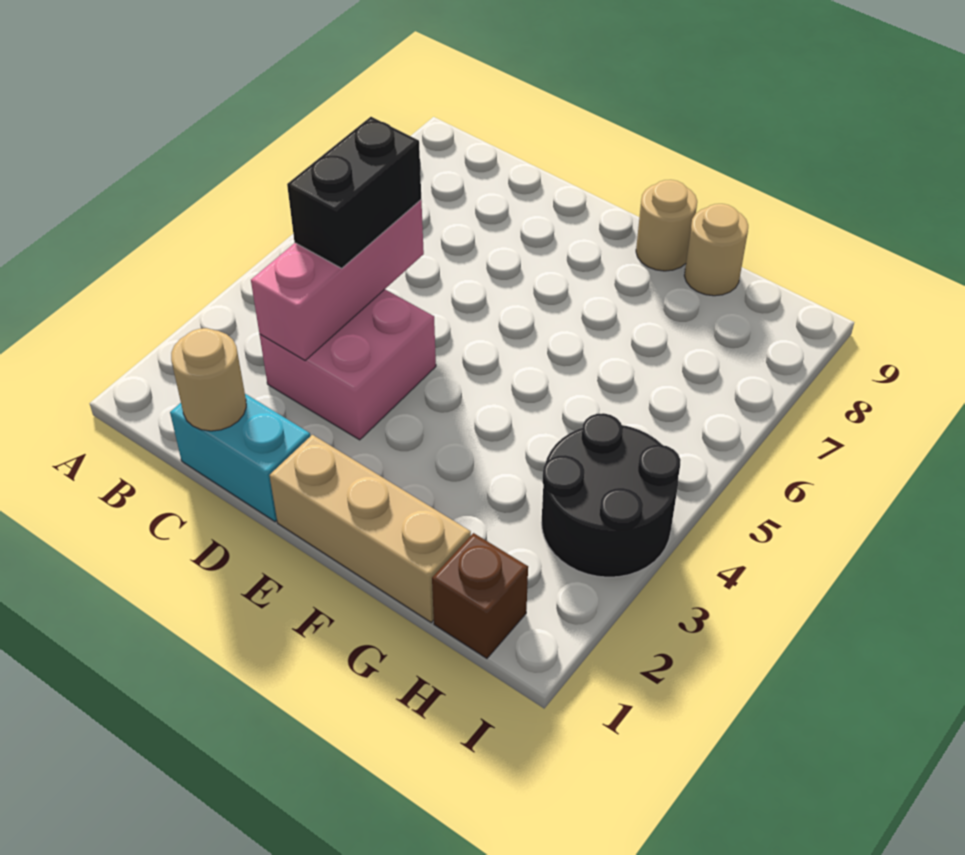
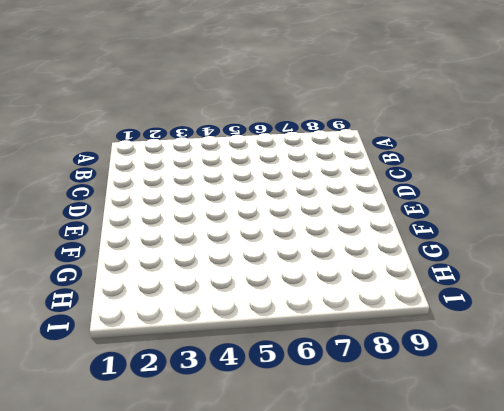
none -> cyan brick C1:D1 level 1
none -> pink brick C3:D4 level 1

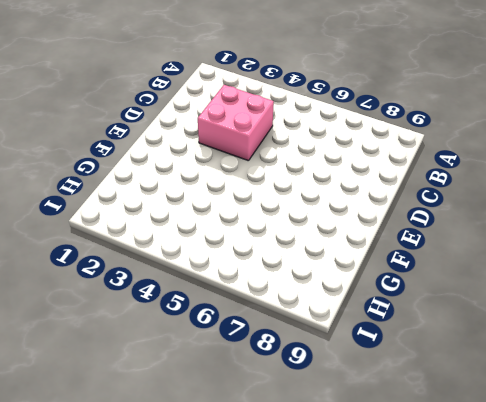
none -> cyan brick C1:D1 level 1
none -> tan brick E1:G1 level 1

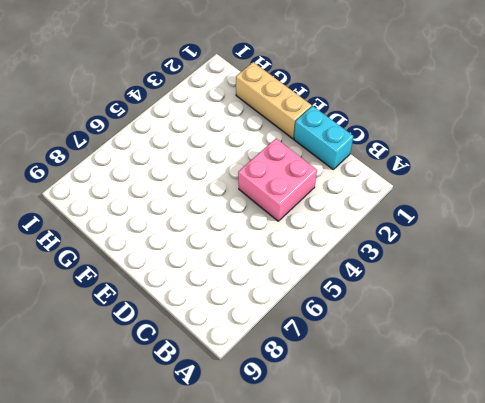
none -> tan round brick F9 level 1
none -> tan round brick G9 level 1

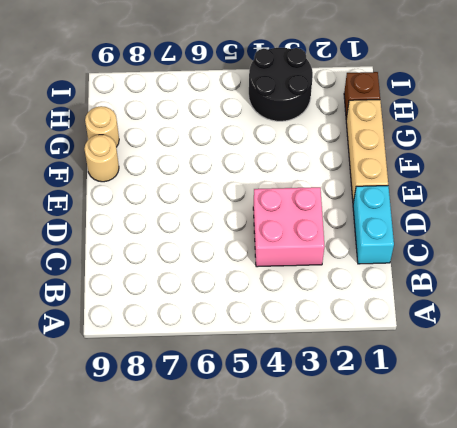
none -> tan round brick C1 level 2
none -> pink brick C3:C5 level 2

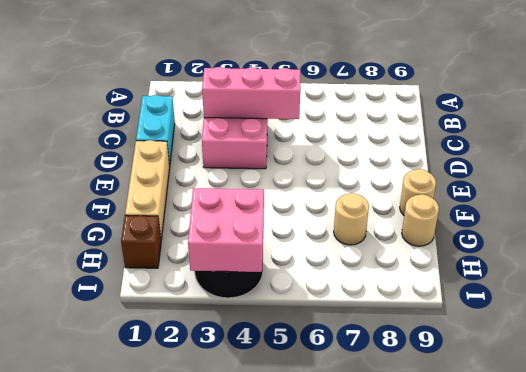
tan round brick G7 level 1 -> tan round brick C1 level 2
pink brick H3:I4 level 2 -> none
none -> black brick C4:C5 level 3

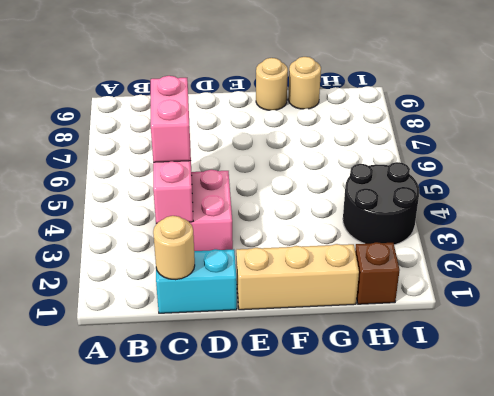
pink brick C4:C5 level 3 -> black brick C4:C5 level 3

